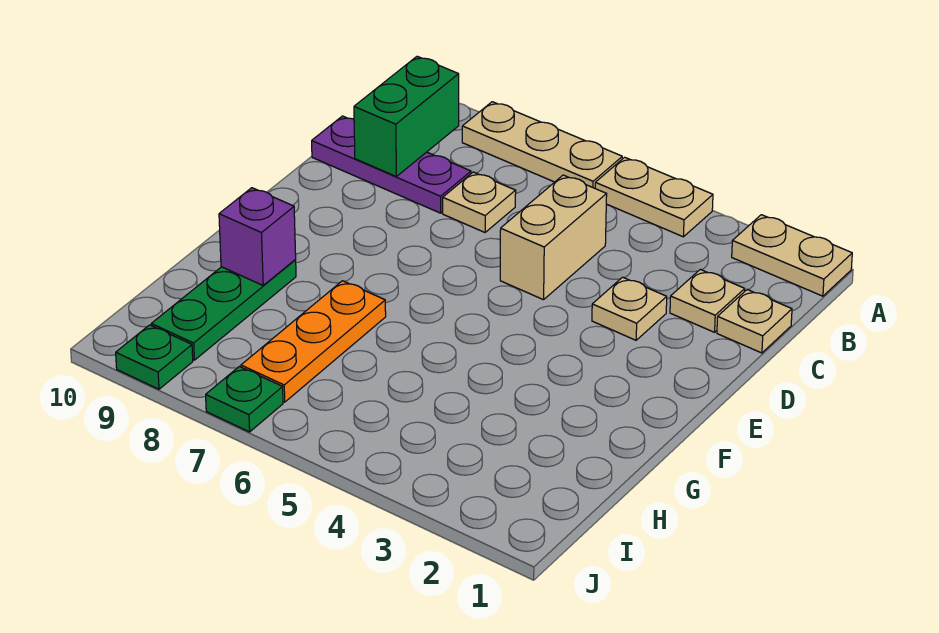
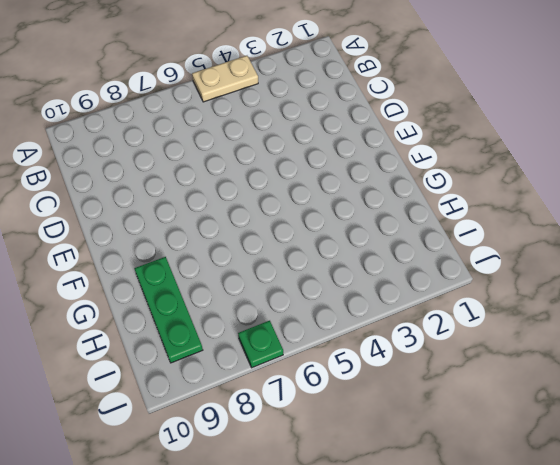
none -> tan plate A1:A2 level 1
none -> tan plate A6:A8 level 1
none -> tan plate C1 level 1

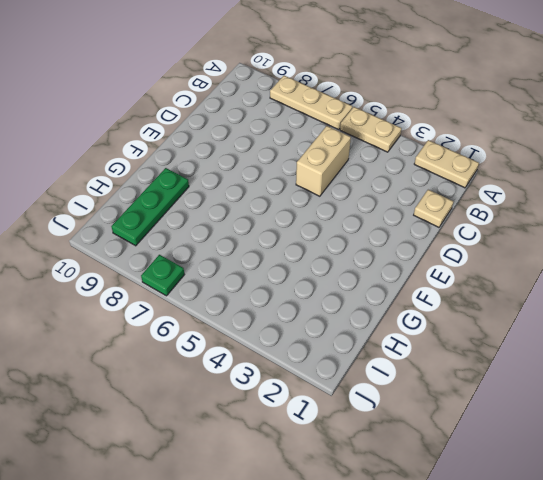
none -> tan plate C2 level 1
none -> tan plate C7 level 1
none -> purple plate C8:C10 level 1

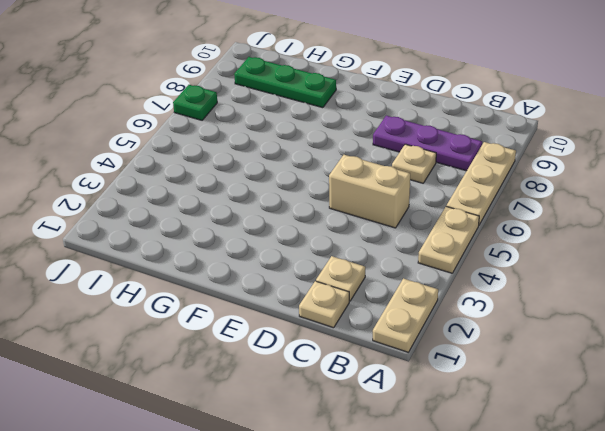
purple plate B8:D8 level 1 -> purple plate C8:C10 level 1
none -> tan plate D3 level 1
none -> orange plate G7:I7 level 1
none -> green plate J9 level 1

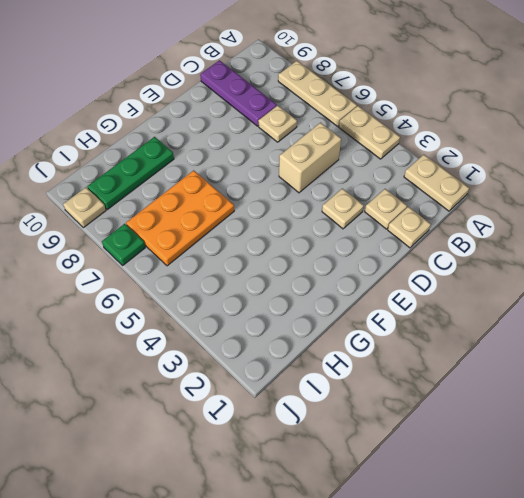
orange plate G6:I7 level 1 -> orange plate G7:I7 level 1
tan plate J9 level 1 -> green plate J9 level 1
none -> green brick B9:C9 level 2
none -> purple brick G9 level 2

